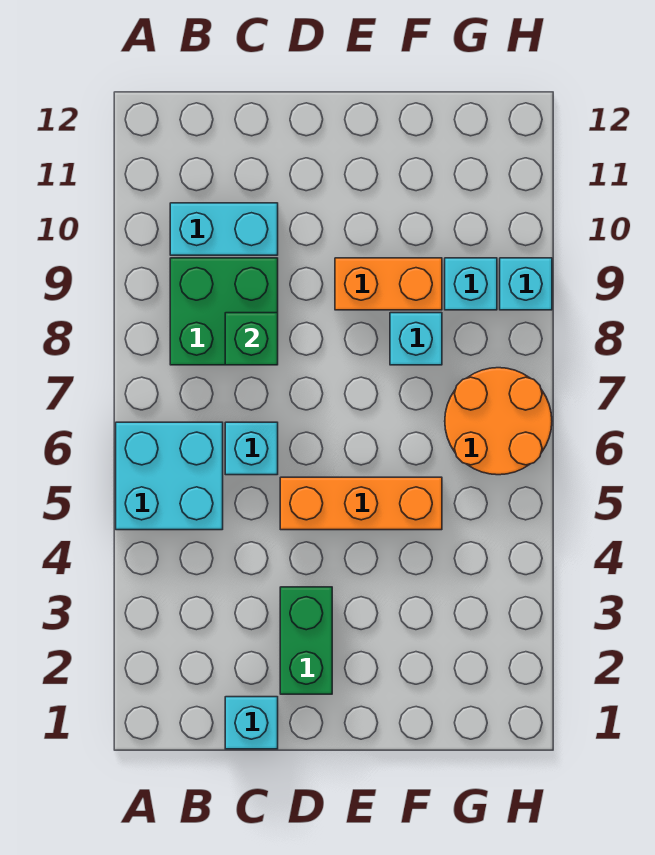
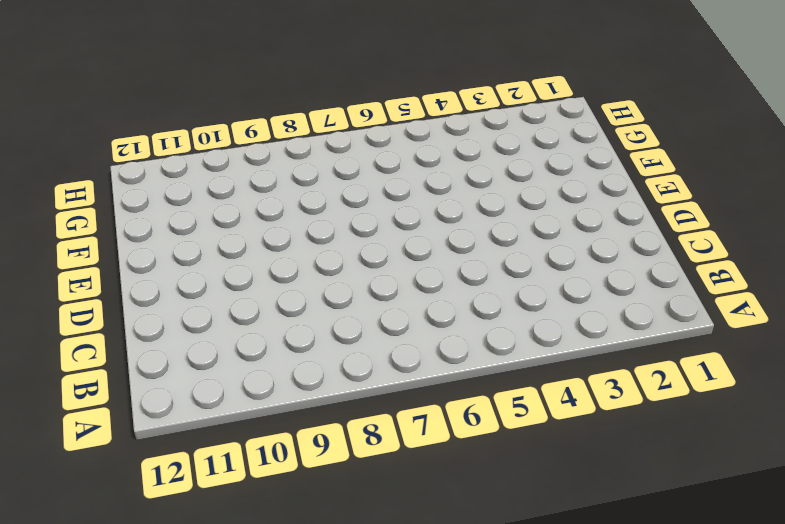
none -> cyan brick A5:B6 level 1
none -> green brick B8:C9 level 1
none -> cyan brick B10:C10 level 1

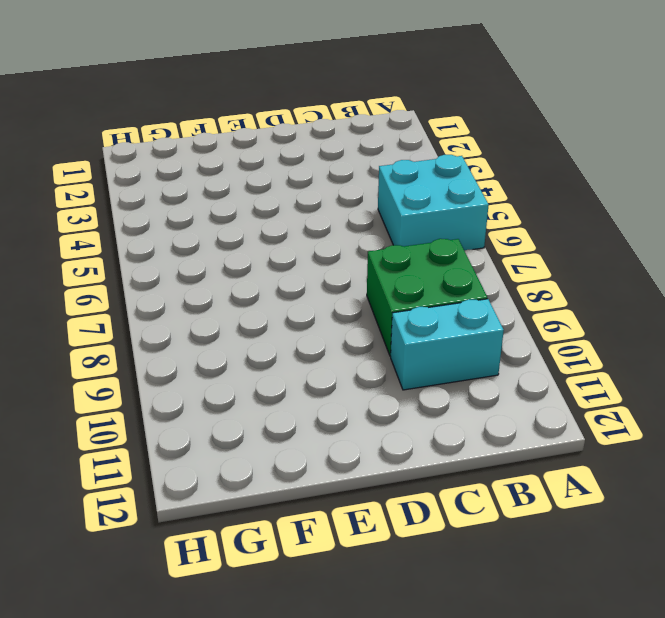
none -> cyan brick C1 level 1
none -> cyan brick C6 level 1
none -> green brick D2:D3 level 1

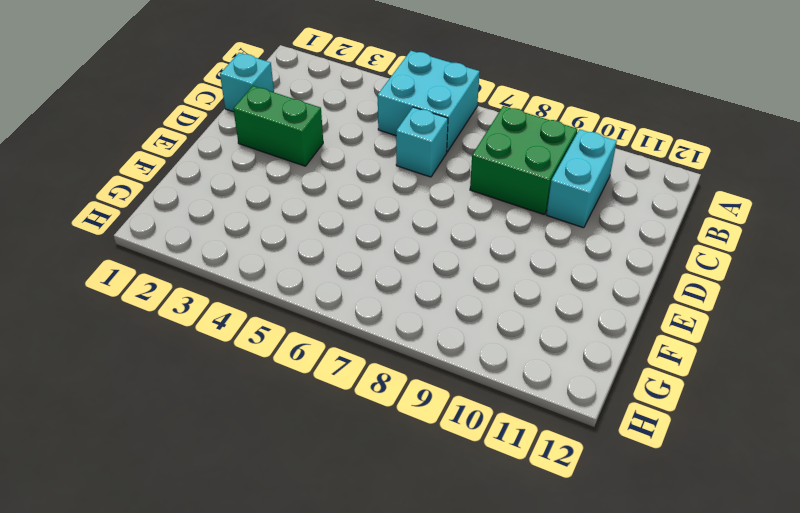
none -> orange brick D5:F5 level 1
none -> orange brick E9:F9 level 1
none -> cyan brick F8 level 1

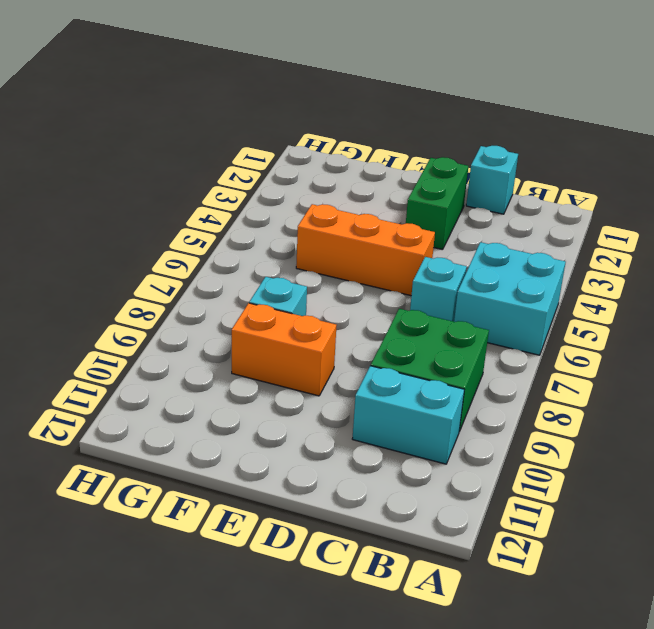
none -> orange round brick G6:H7 level 1
none -> cyan brick G9 level 1
none -> cyan brick H9 level 1

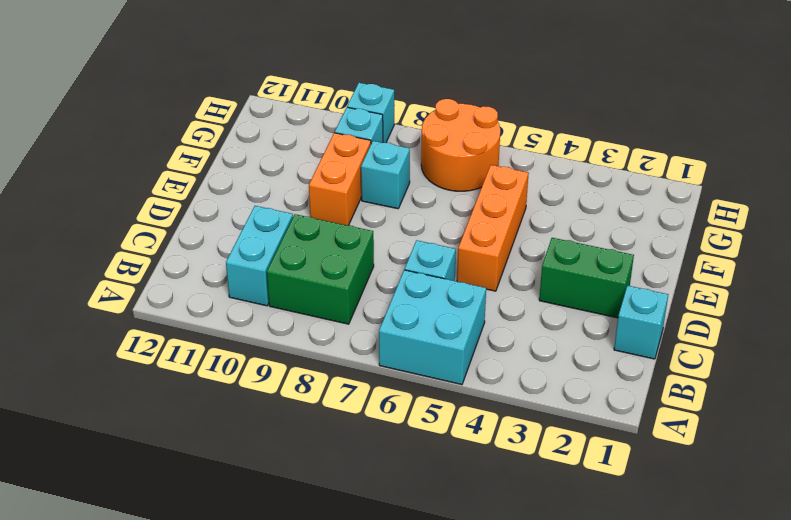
none -> green brick C8 level 2

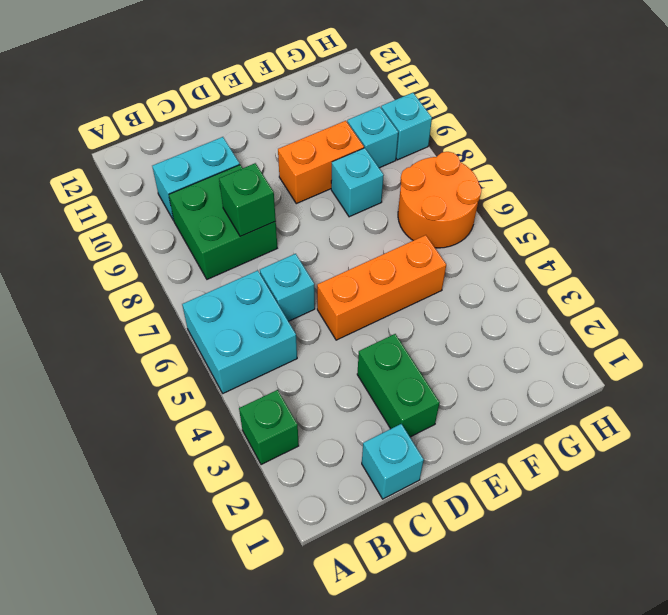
green brick A3 level 1 -> none

